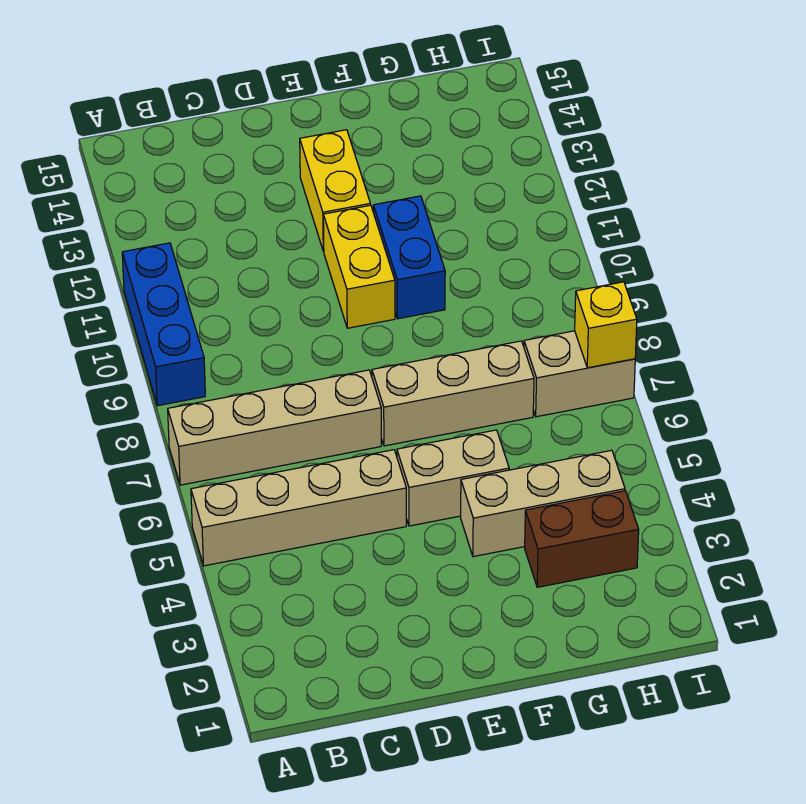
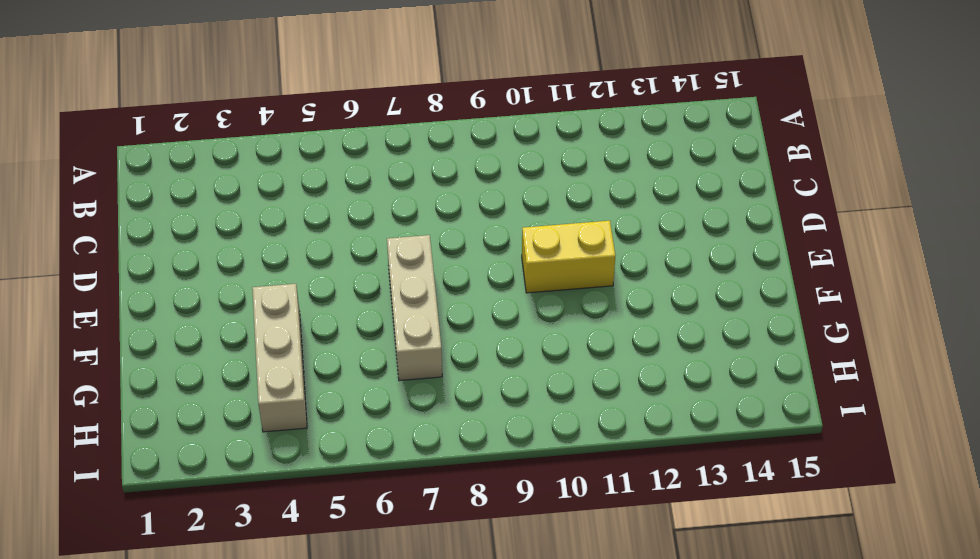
none -> tan brick A5:D5 level 1
none -> tan brick A7:D7 level 1
none -> blue brick A9:A11 level 1

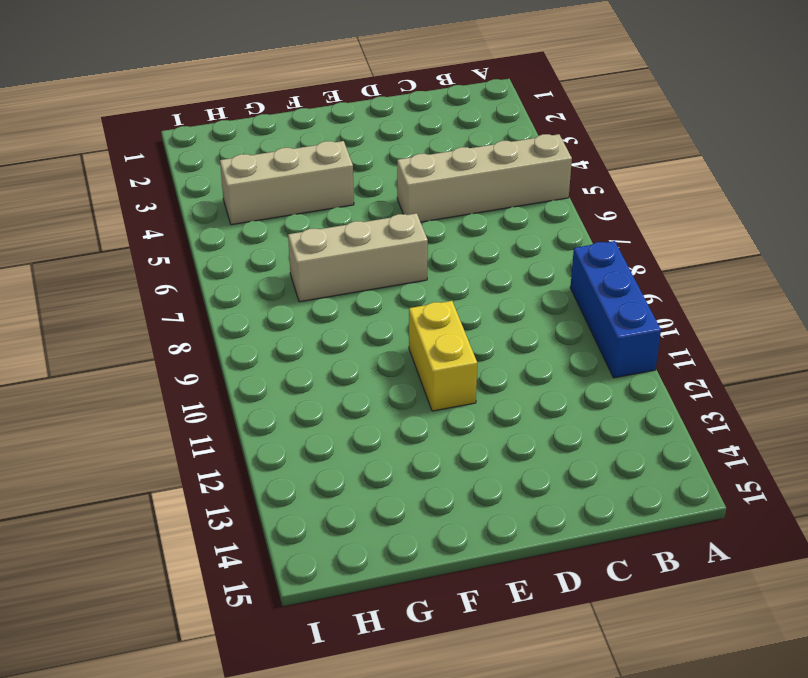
none -> tan brick A7:D7 level 1
none -> tan brick E5:F5 level 1
none -> yellow brick E12:E13 level 1

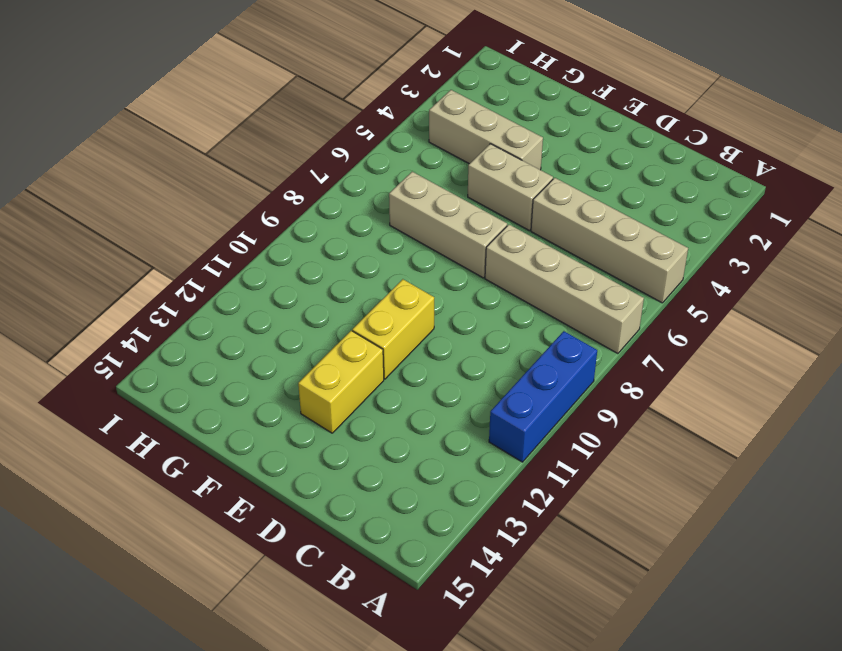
none -> blue brick F10:F11 level 1
none -> brown brick G3:H3 level 1
none -> tan brick H7:I7 level 1

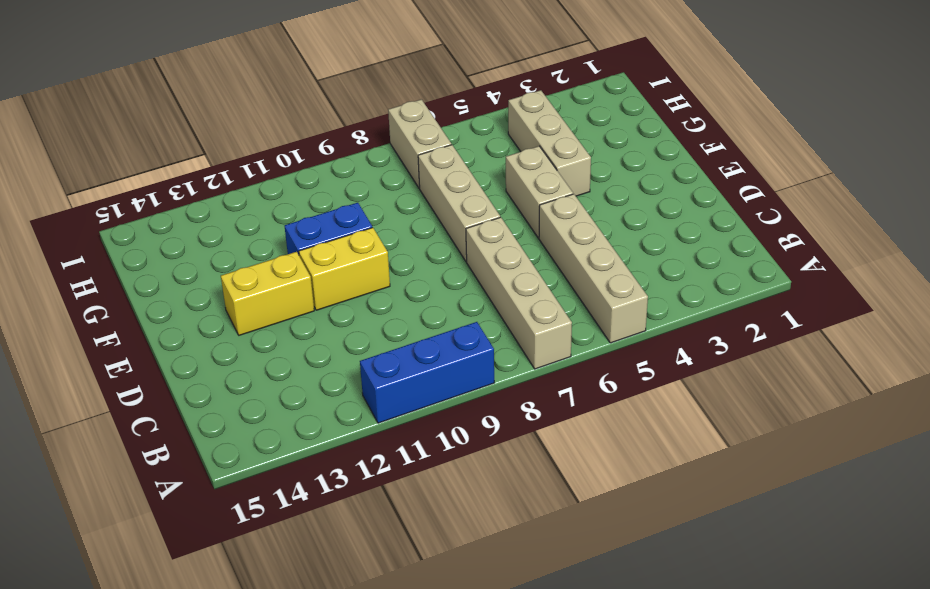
none -> brown brick G3:H3 level 1
none -> yellow brick I7 level 2

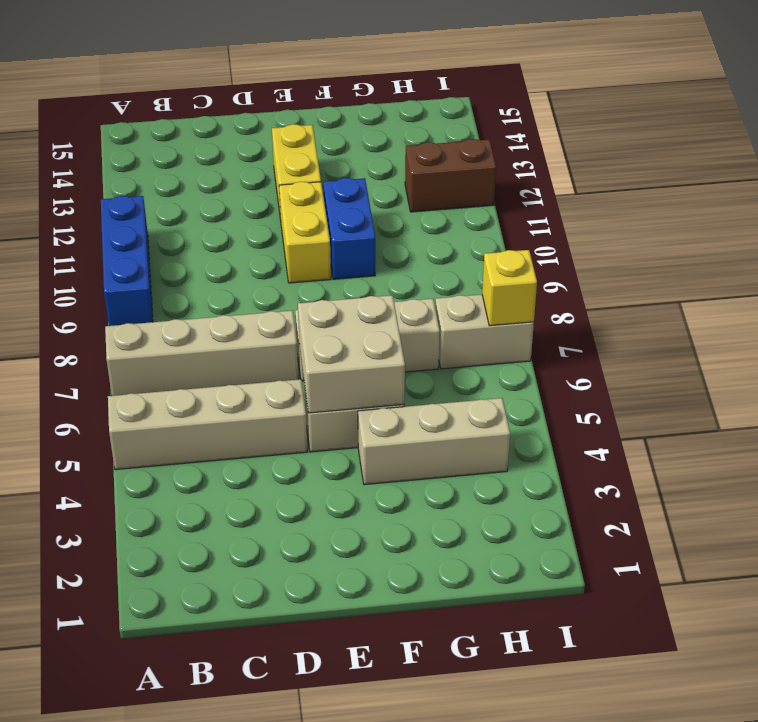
tan brick E5:F6 level 2 -> none
brown brick H12:I12 level 1 -> brown brick G3:H3 level 1

